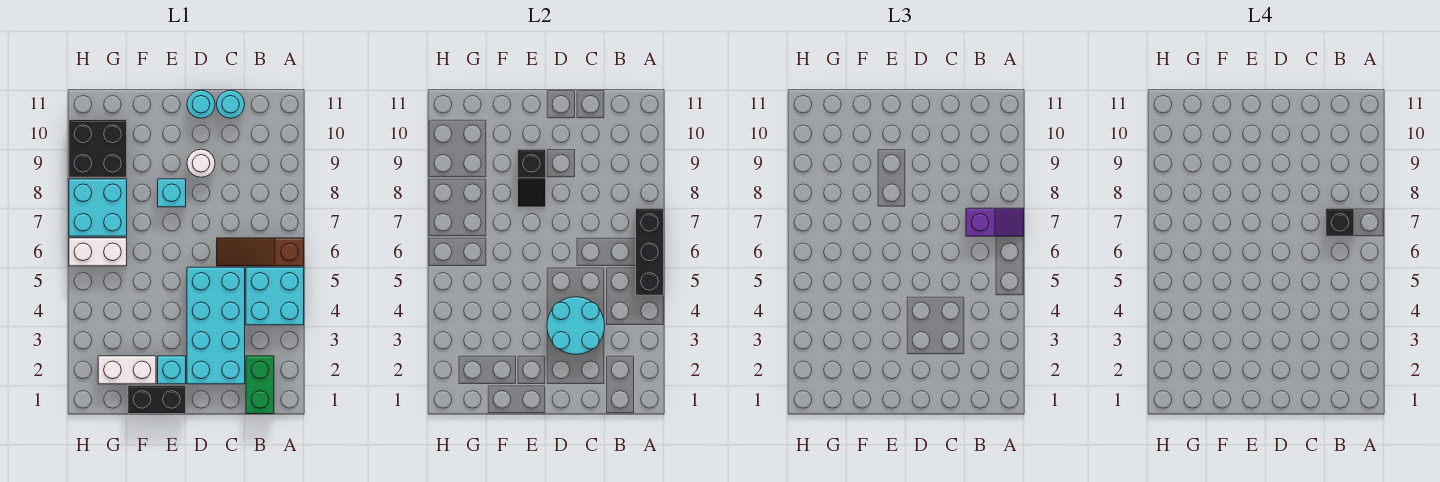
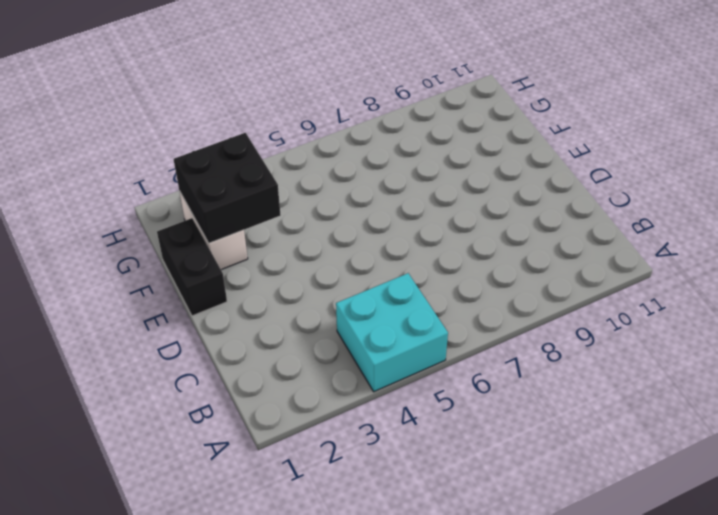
black brick F2:G3 level 2 -> black brick G9:H10 level 1
none -> brown slope A6:C6 level 1 top A
none -> green brick B1:B2 level 1
none -> cyan brick C2:D5 level 1

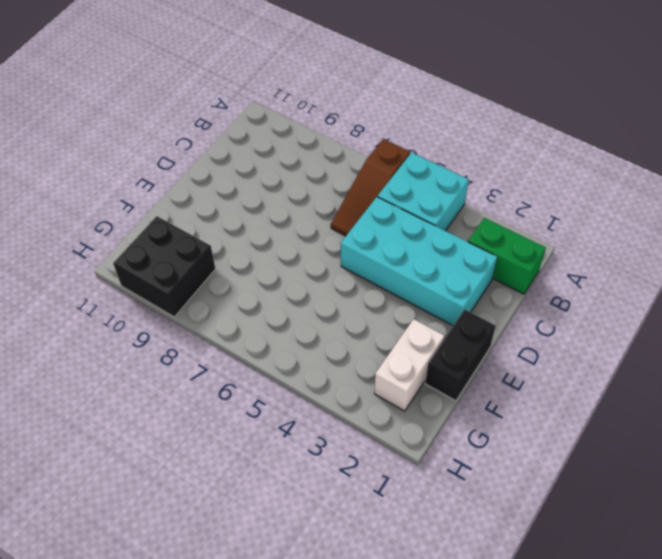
none -> cyan round brick C11 level 1
none -> white round brick D9 level 1
none -> cyan round brick D11 level 1

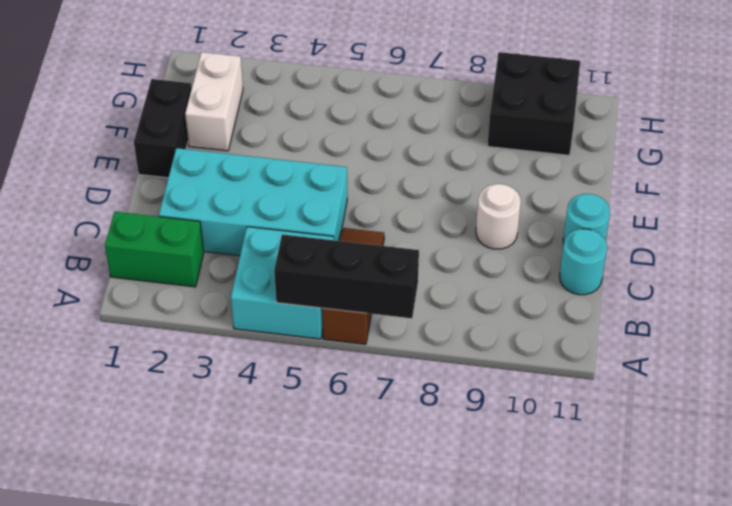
none -> cyan brick E2 level 1
none -> cyan brick E8 level 1
none -> white brick G6:H6 level 1

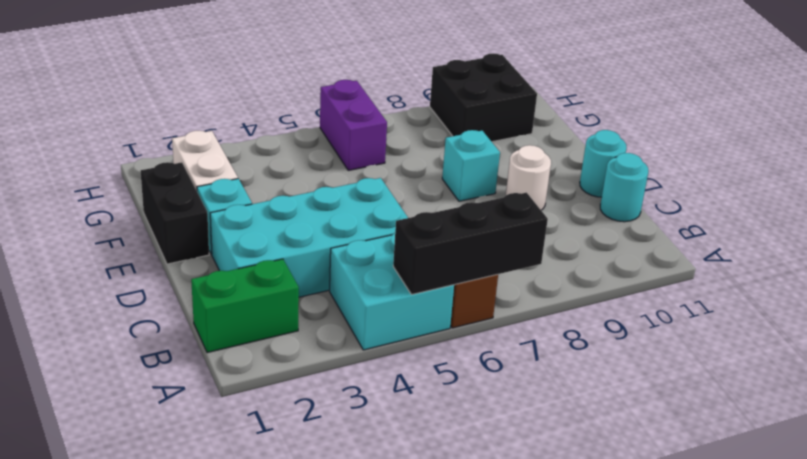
purple brick G6:H6 level 1 -> white brick G6:H6 level 1
none -> cyan brick G7:H8 level 1
none -> cyan round brick C3:D4 level 2
none -> black slope E8:E9 level 2 top 9

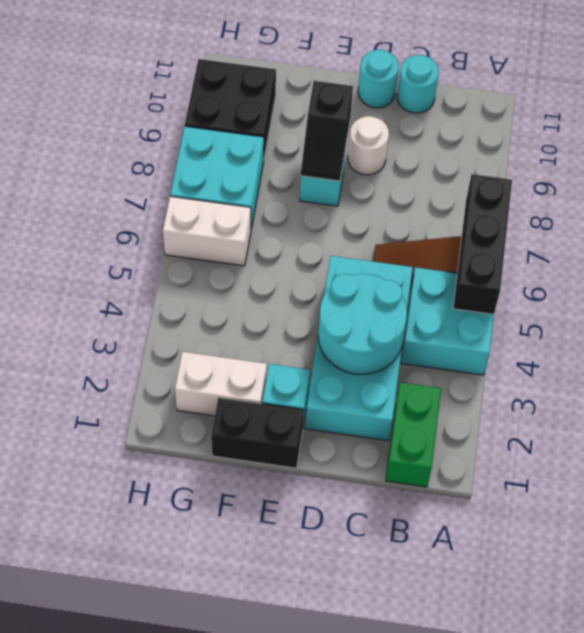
none -> purple slope A7:B7 level 3 top B
none -> black brick B7 level 4

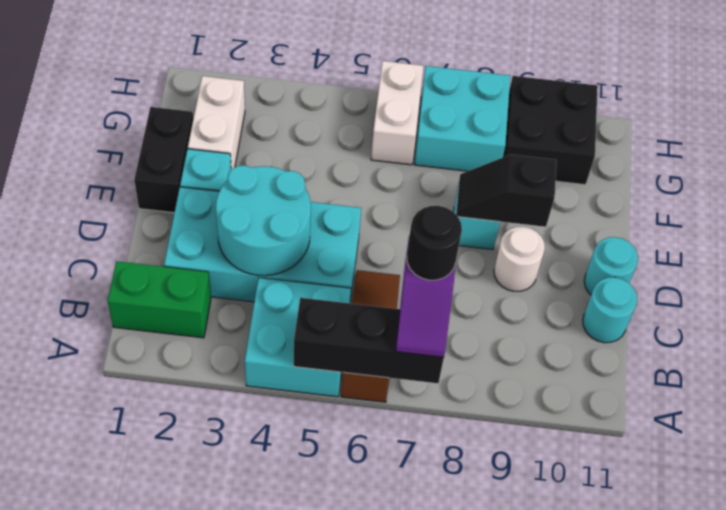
black round brick B7 level 4 -> black brick B7 level 4

